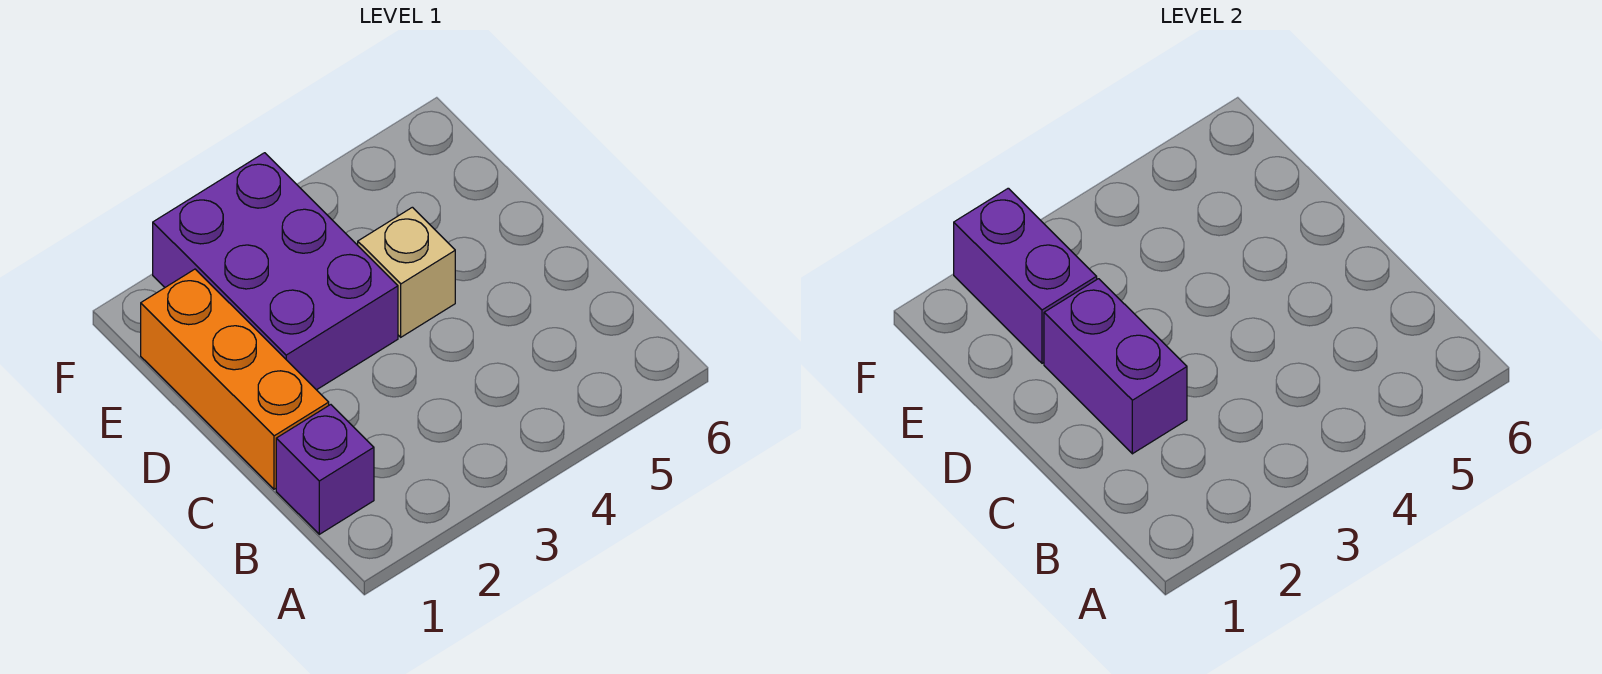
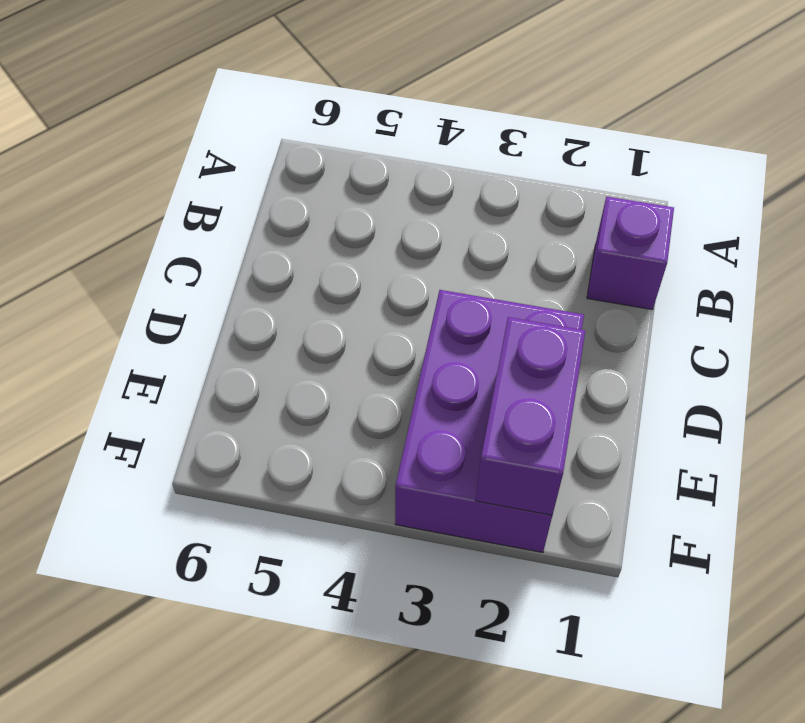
none -> orange brick C1:E1 level 1
none -> tan brick D4 level 1

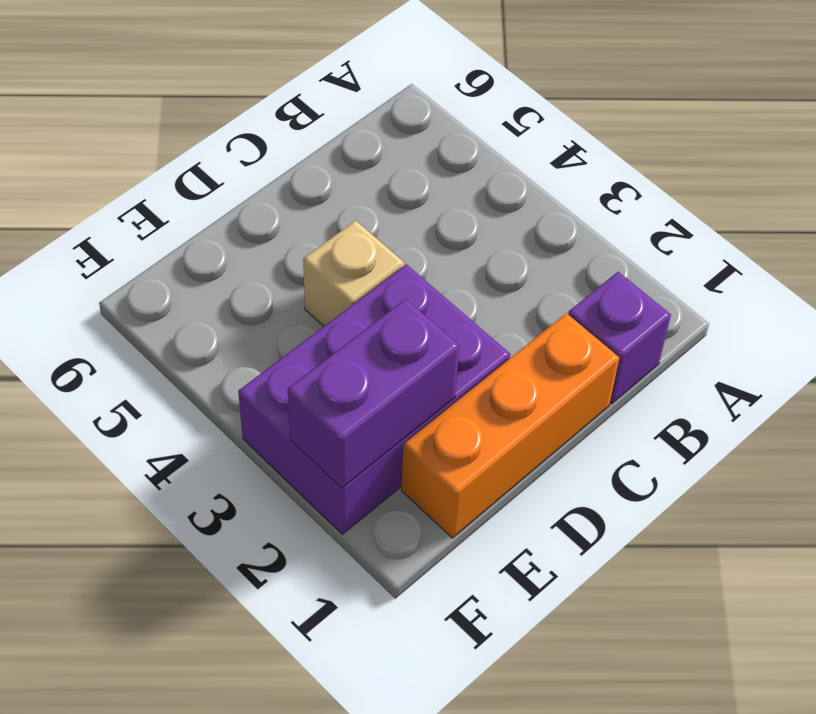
none -> purple brick C2:D2 level 2

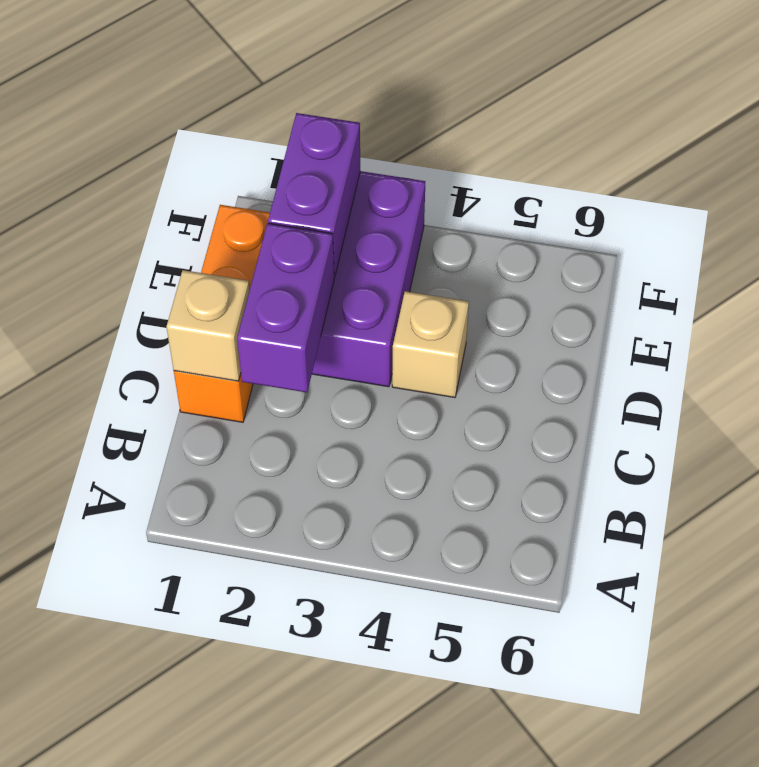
tan brick C1 level 2 -> none
none -> purple brick B1 level 1

